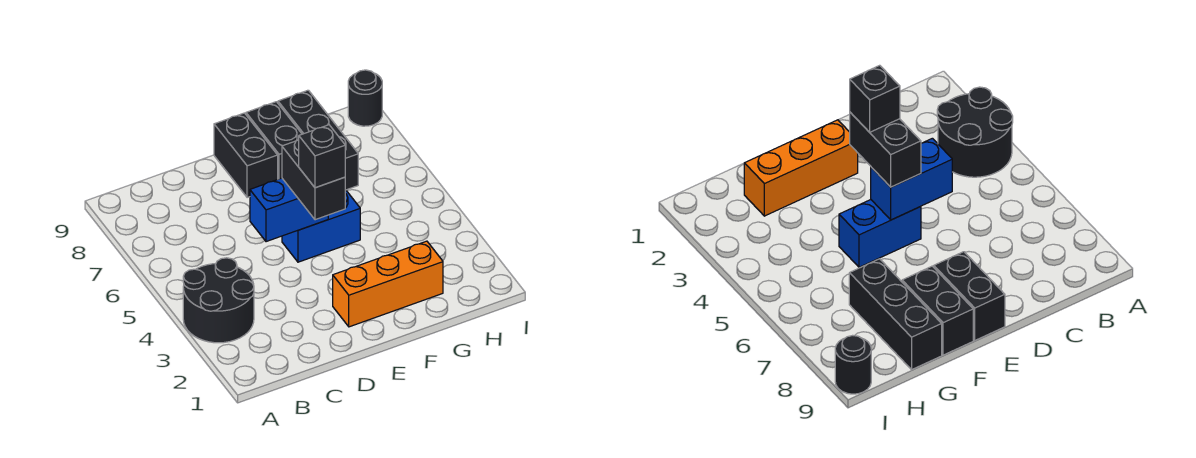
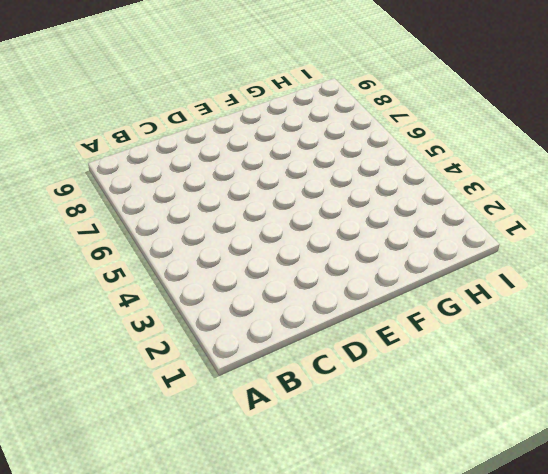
none -> black round brick A3:B4 level 1
none -> orange brick E2:G2 level 1

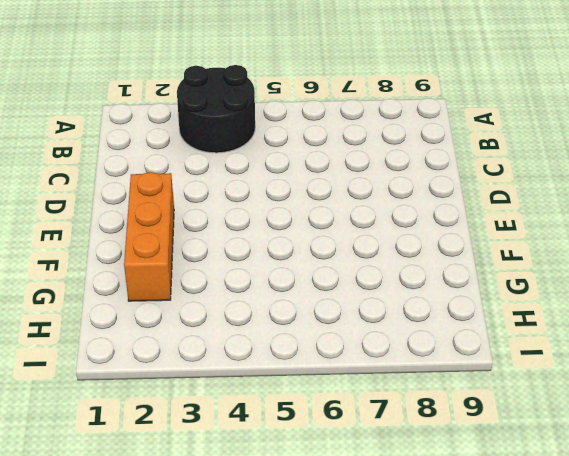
none -> blue brick E5:F5 level 1
none -> black brick E8:E9 level 1

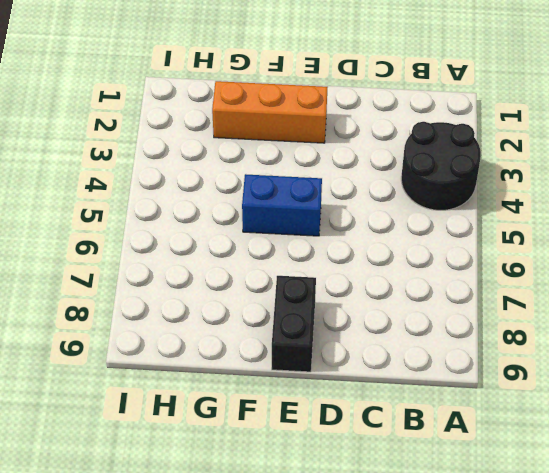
none -> black brick F8:F9 level 1
none -> black brick G7:G9 level 1

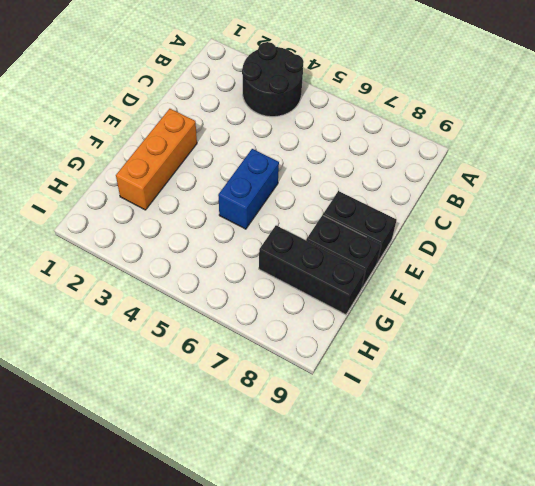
none -> black round brick I9 level 1
none -> blue brick D5:E5 level 2

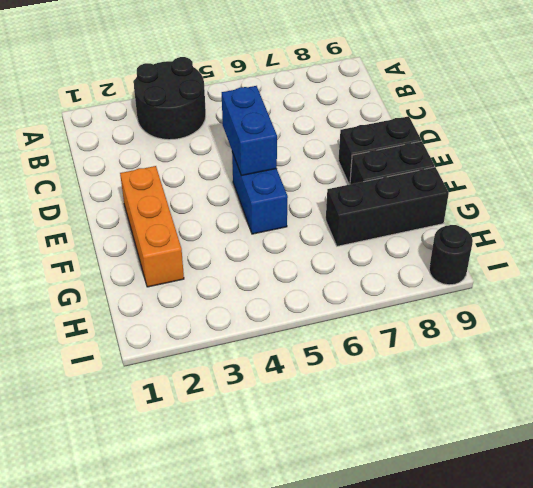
none -> black brick E4:E5 level 3
none -> black brick E4 level 4

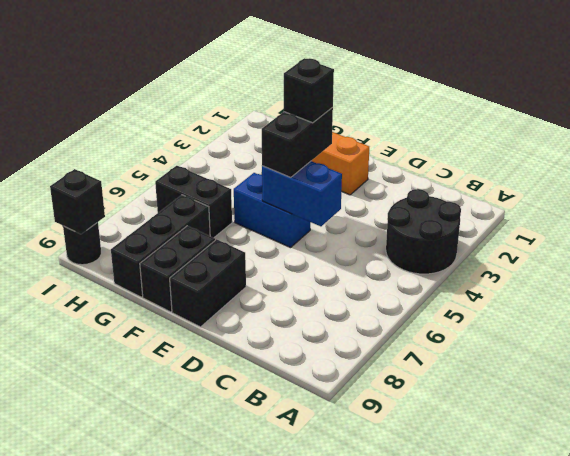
black brick G6:H6 level 1 -> none
black brick I9 level 2 -> none

